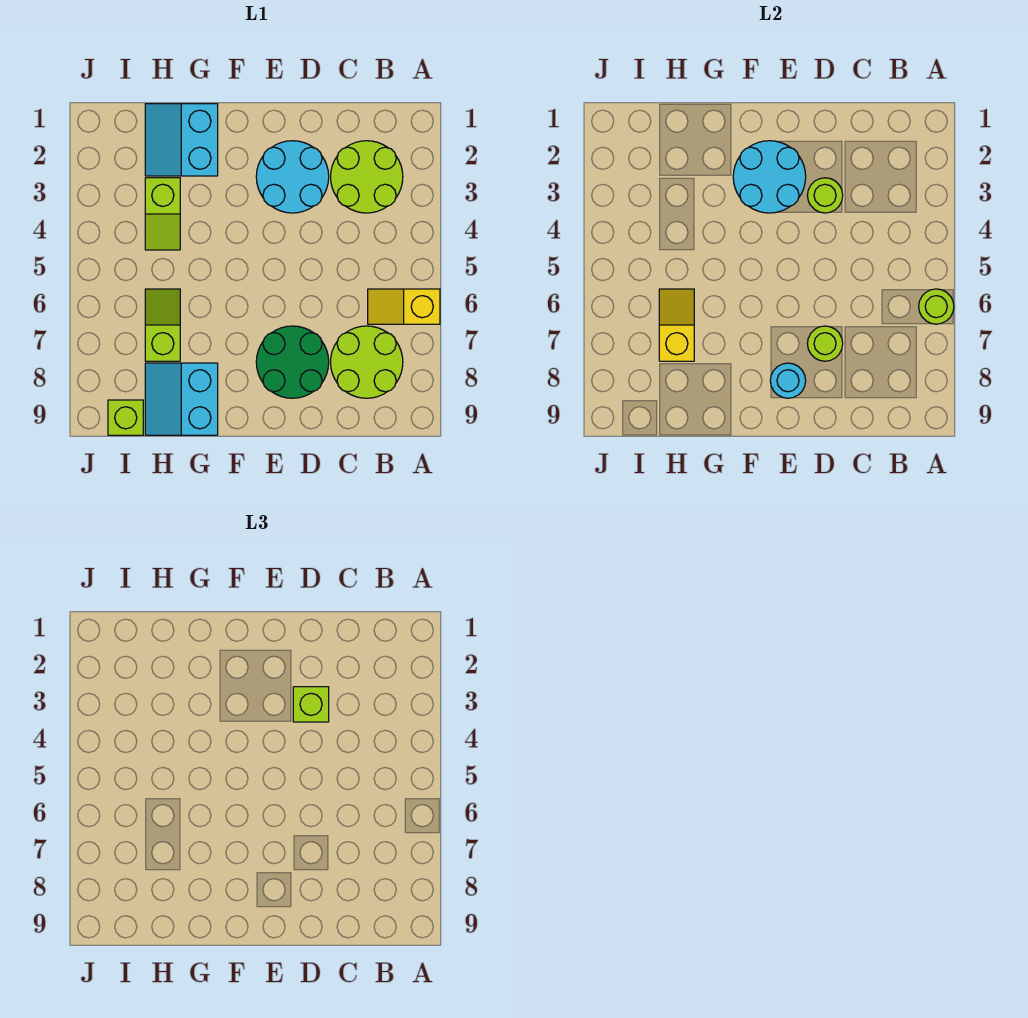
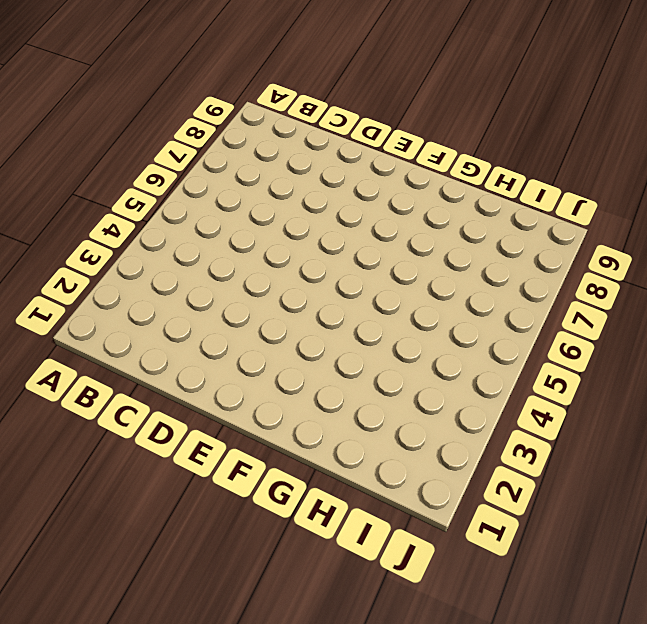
none -> yellow slope A6:B6 level 1 top A
none -> lime round brick B2:C3 level 1
none -> lime round brick B7:C8 level 1

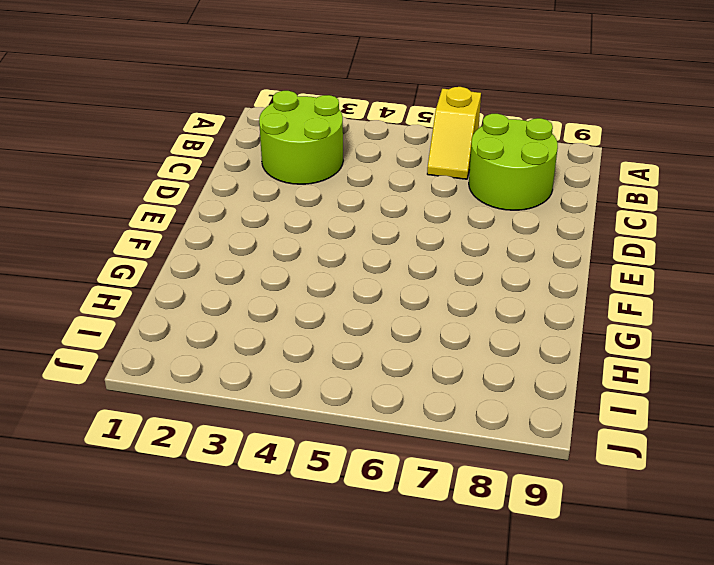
none -> cyan round brick D2:E3 level 1
none -> green round brick D7:E8 level 1
none -> cyan slope G1:H2 level 1 top G

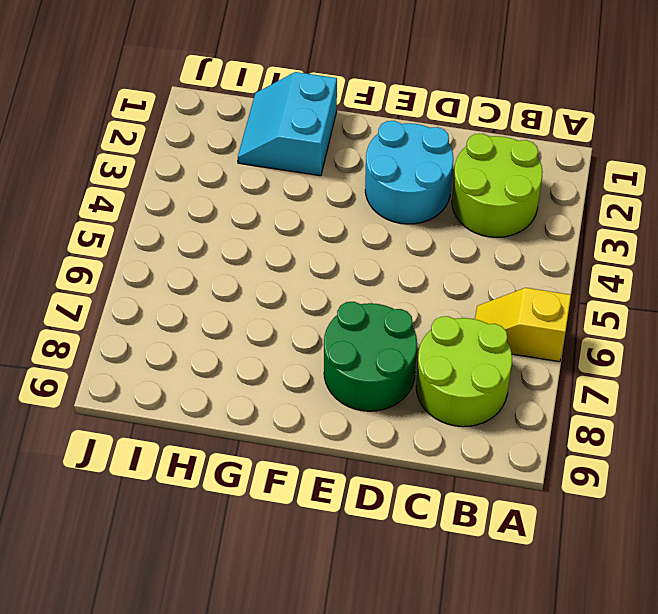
none -> cyan slope G8:H9 level 1 top G
none -> lime slope H3:H4 level 1 top 3
none -> lime slope H6:H7 level 1 top 7

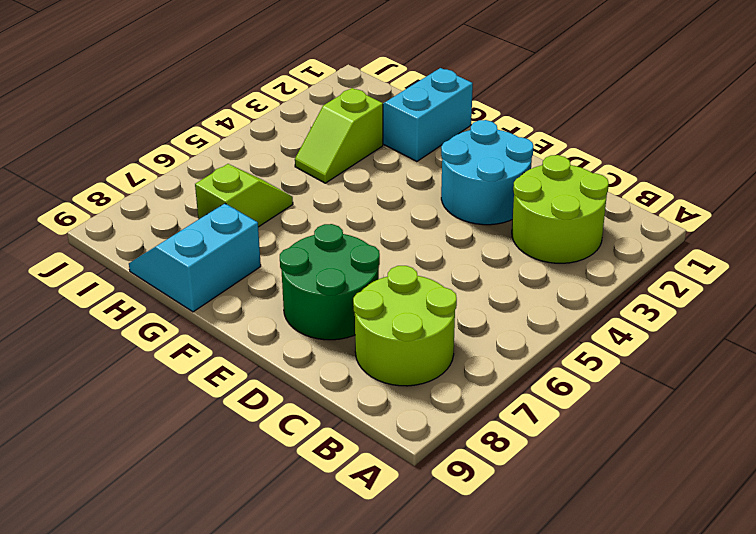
none -> yellow slope A6:B6 level 1 top A
none -> lime brick I9 level 1
none -> lime round brick A6 level 2

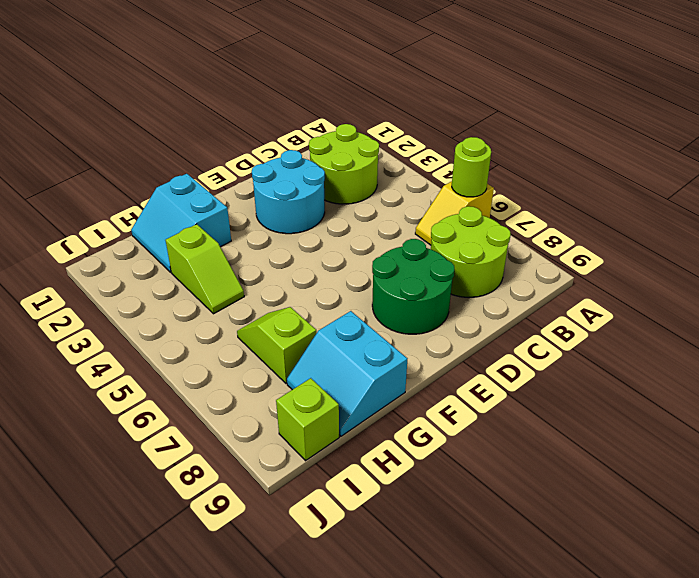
none -> lime round brick D3 level 2
none -> lime round brick D7 level 2
none -> cyan round brick E2:F3 level 2

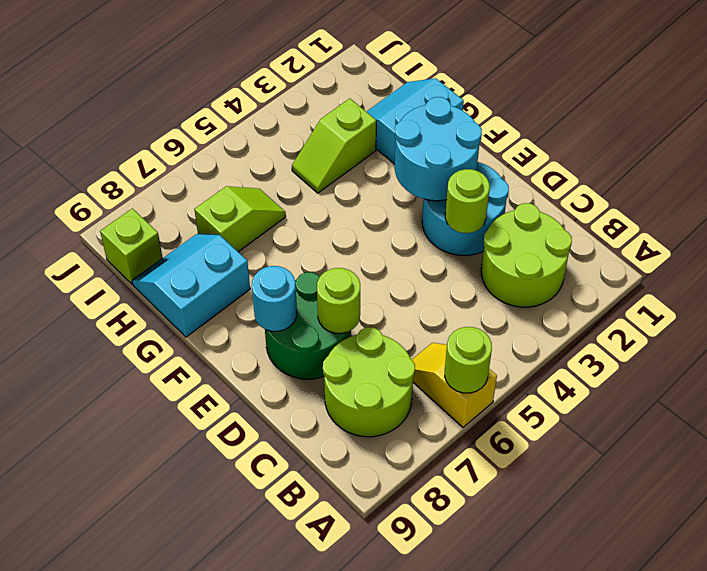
none -> yellow slope H6:H7 level 2 top 7
none -> lime brick D3 level 3

